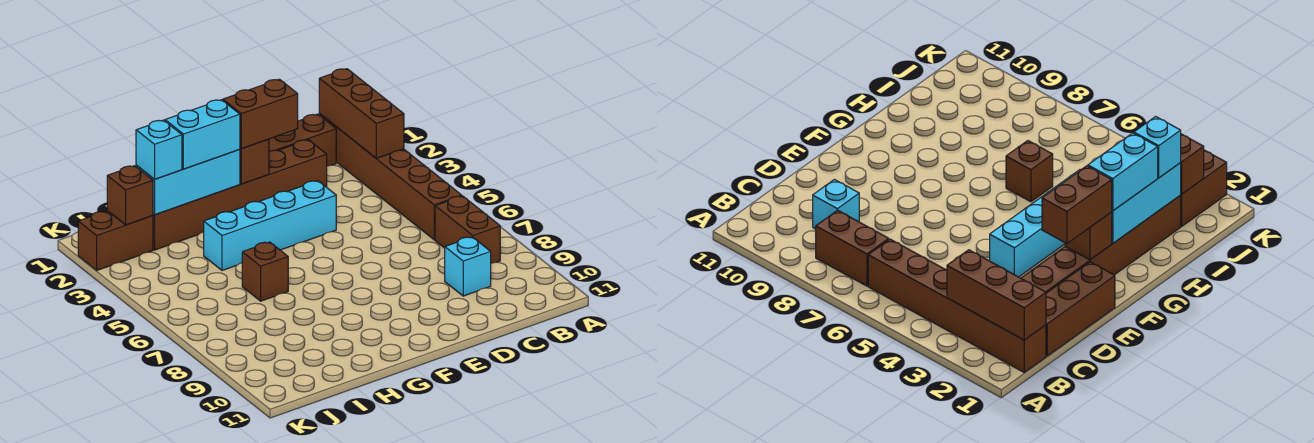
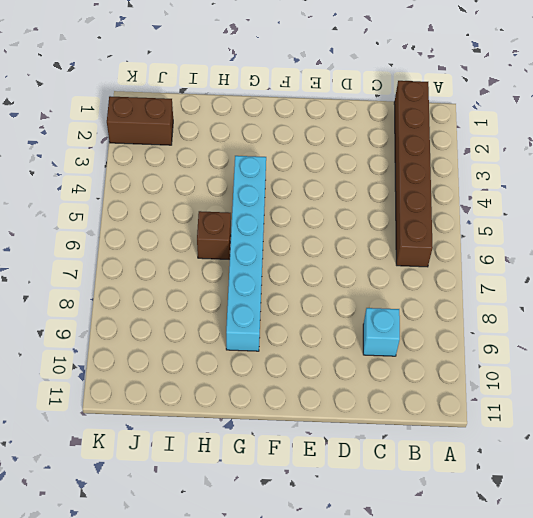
cyan brick G4:G9 level 1 -> cyan brick E4:H4 level 1
none -> brown brick B7:B8 level 1
none -> brown brick C1:E1 level 1
none -> brown brick D2:I2 level 1

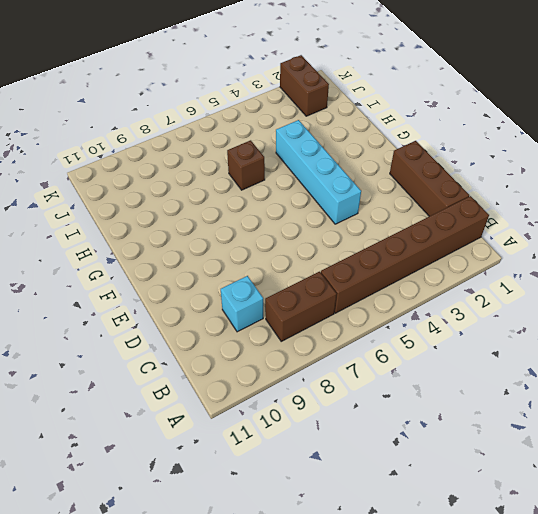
none -> brown brick D2:I2 level 1
none -> brown brick B1:B3 level 2
none -> brown brick F2 level 2

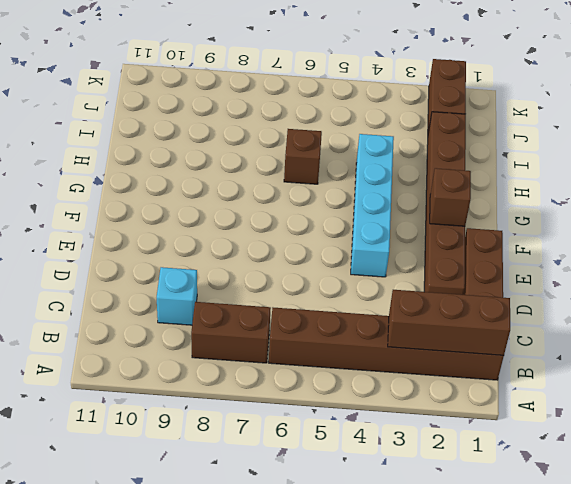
none -> cyan brick G2:I2 level 2
none -> brown brick J2 level 2
none -> brown brick E2:F2 level 3

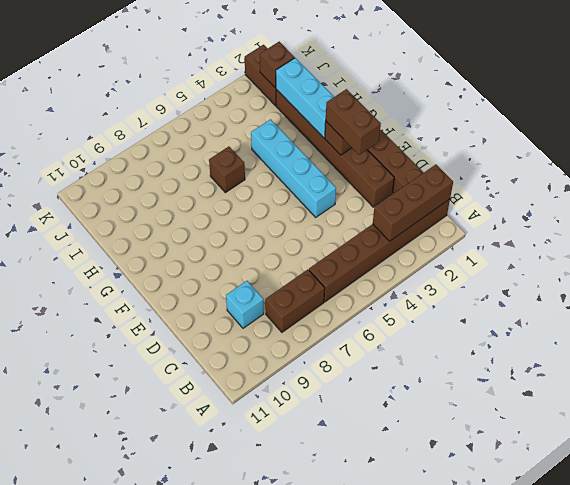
none -> cyan brick G2:H2 level 3
none -> cyan brick I2 level 3

